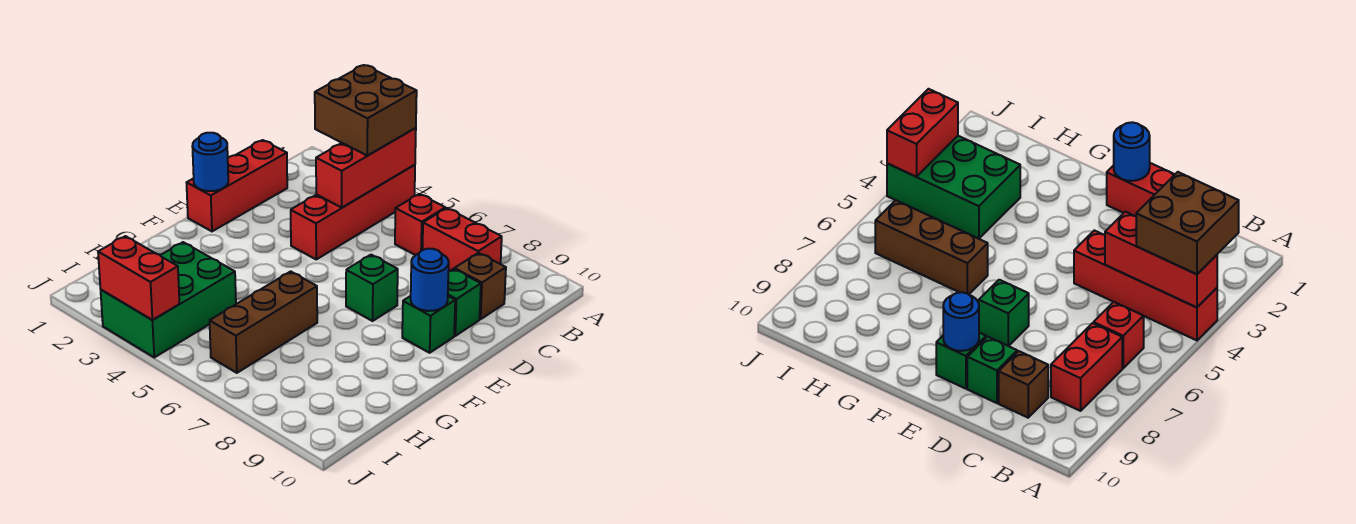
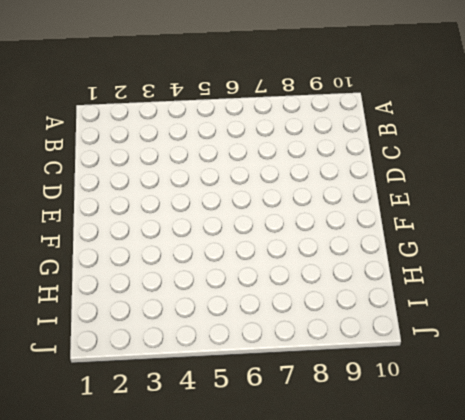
none -> red brick A4:D4 level 1
none -> red brick B6 level 1
none -> red brick B7:B8 level 1

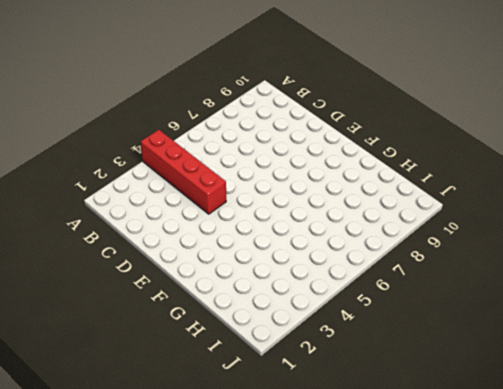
none -> red brick B6 level 1
none -> red brick B7:B8 level 1
none -> red brick C1:E1 level 1

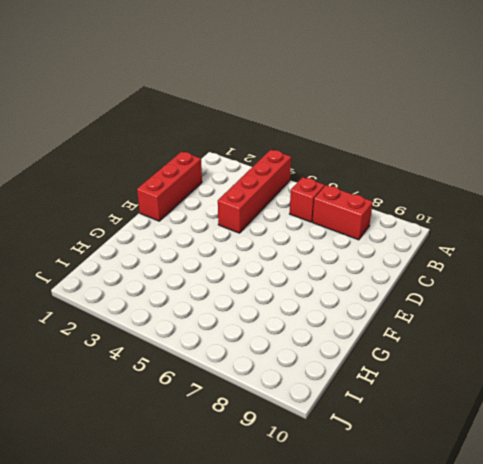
none -> brown brick C9 level 1
none -> green brick D9 level 1
none -> green brick E7 level 1

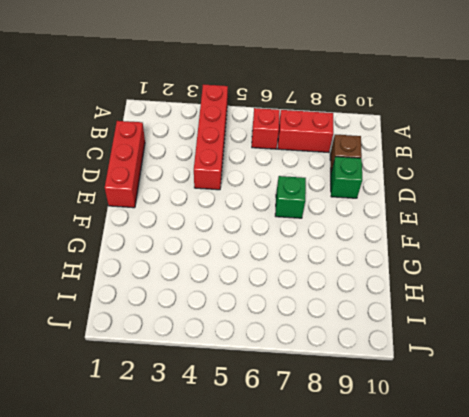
none -> green brick E9 level 1
none -> brown brick G6:I6 level 1
none -> green brick H3:J4 level 1

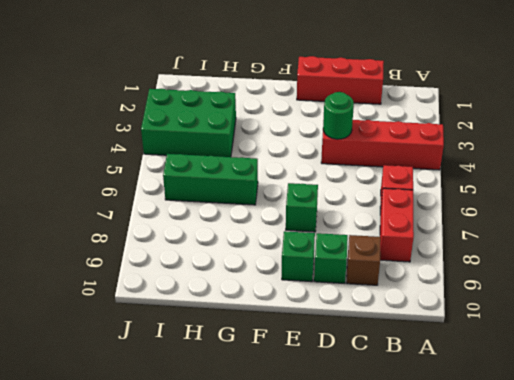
green round brick D4 level 2 -> none
green brick G6:I6 level 1 -> brown brick G6:I6 level 1
none -> red brick A4:C4 level 2
none -> blue round brick E1 level 2
none -> blue round brick E9 level 2

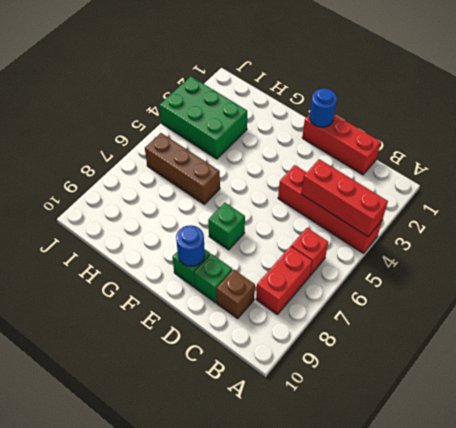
none -> red brick J3:J4 level 2
none -> brown brick A3:B4 level 3

